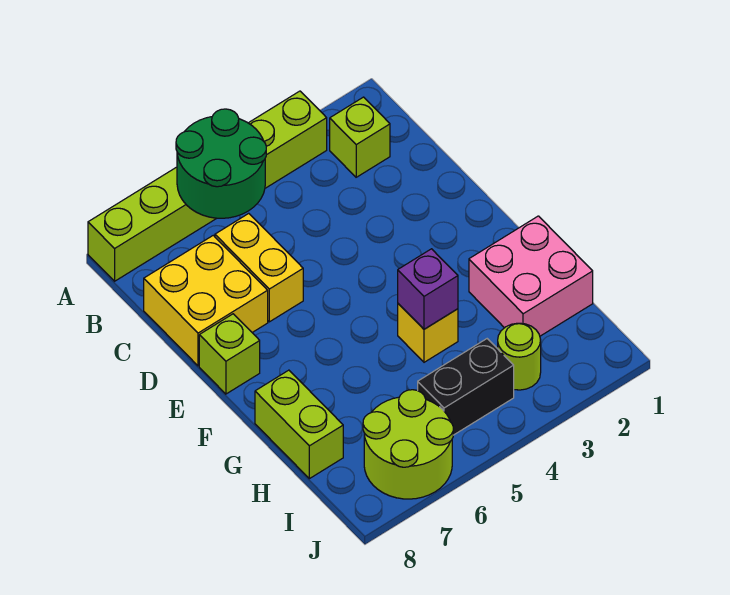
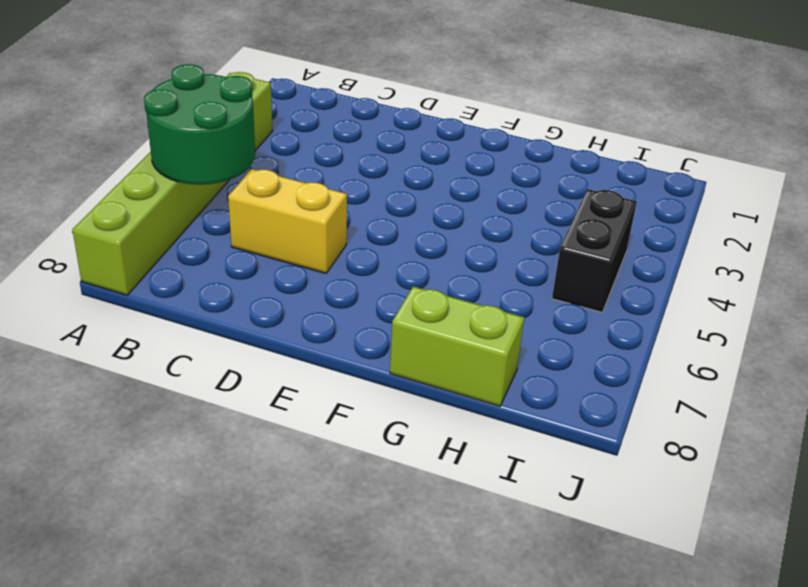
none -> lime brick B2 level 1
none -> yellow brick C7:D8 level 1
none -> lime brick E8 level 1

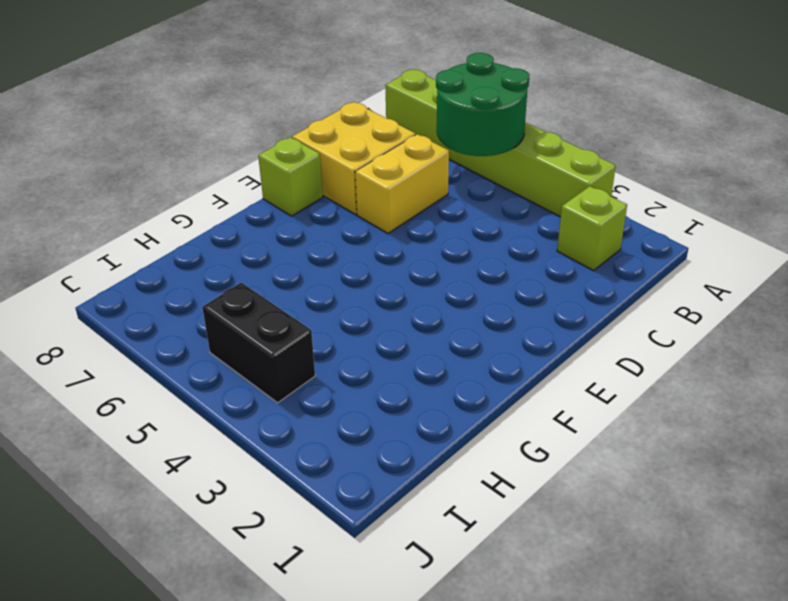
none -> pink brick G1:H2 level 1
none -> yellow brick G4 level 1
none -> lime brick G8:H8 level 1

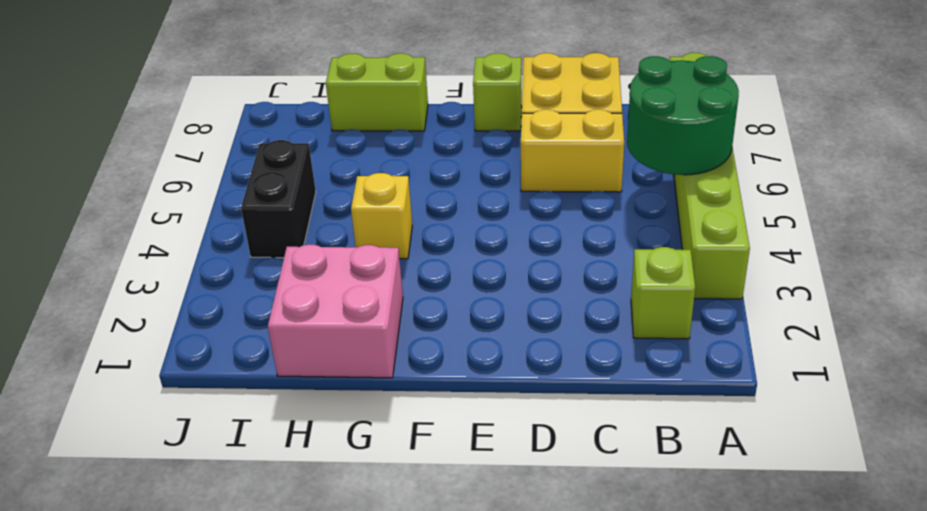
none -> lime round brick I3 level 1
none -> lime round brick I6:J7 level 1
none -> purple brick G4 level 2

